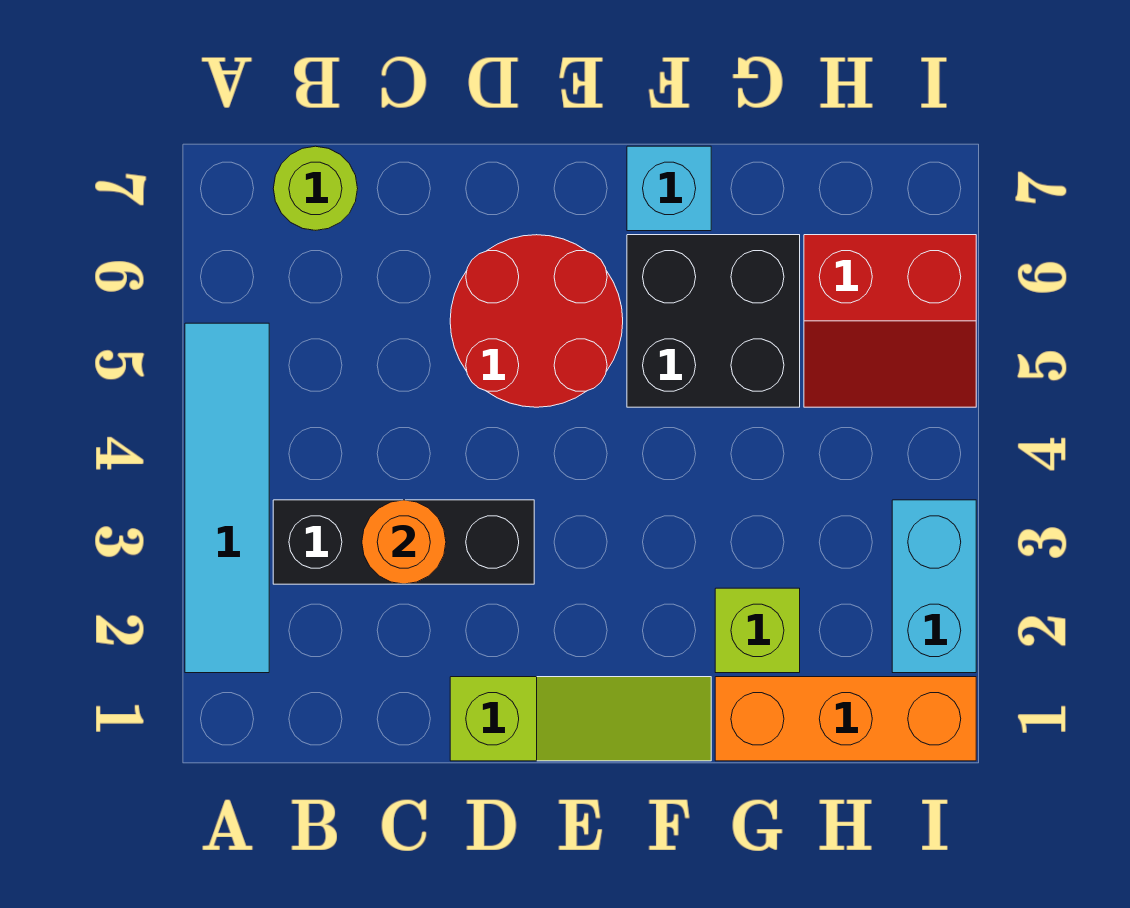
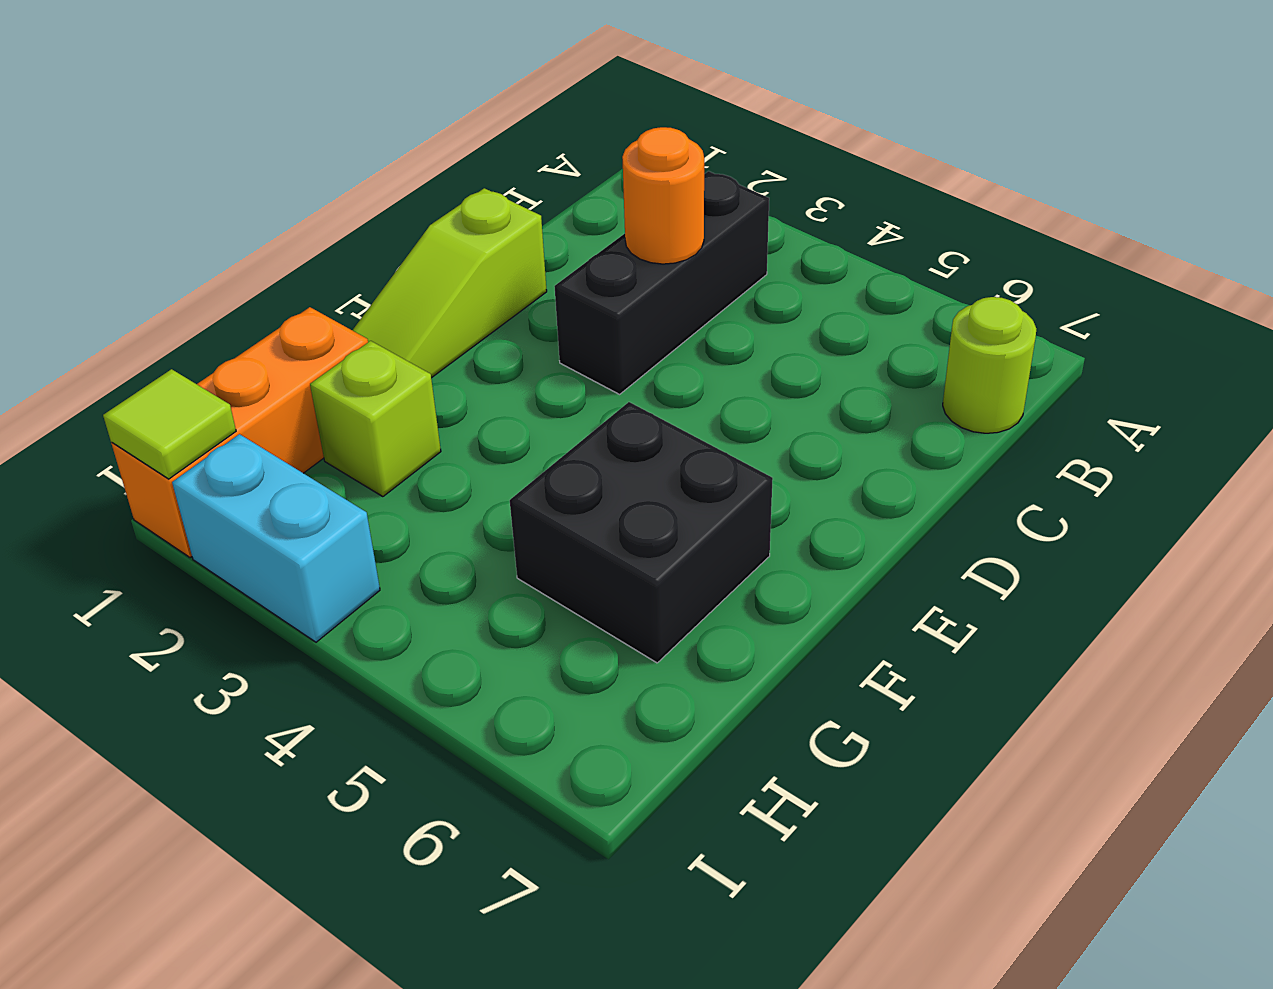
lime tile I1 level 2 -> none
none -> cyan tile A2:A5 level 1
none -> red round brick D5:E6 level 1
none -> cyan brick F7 level 1

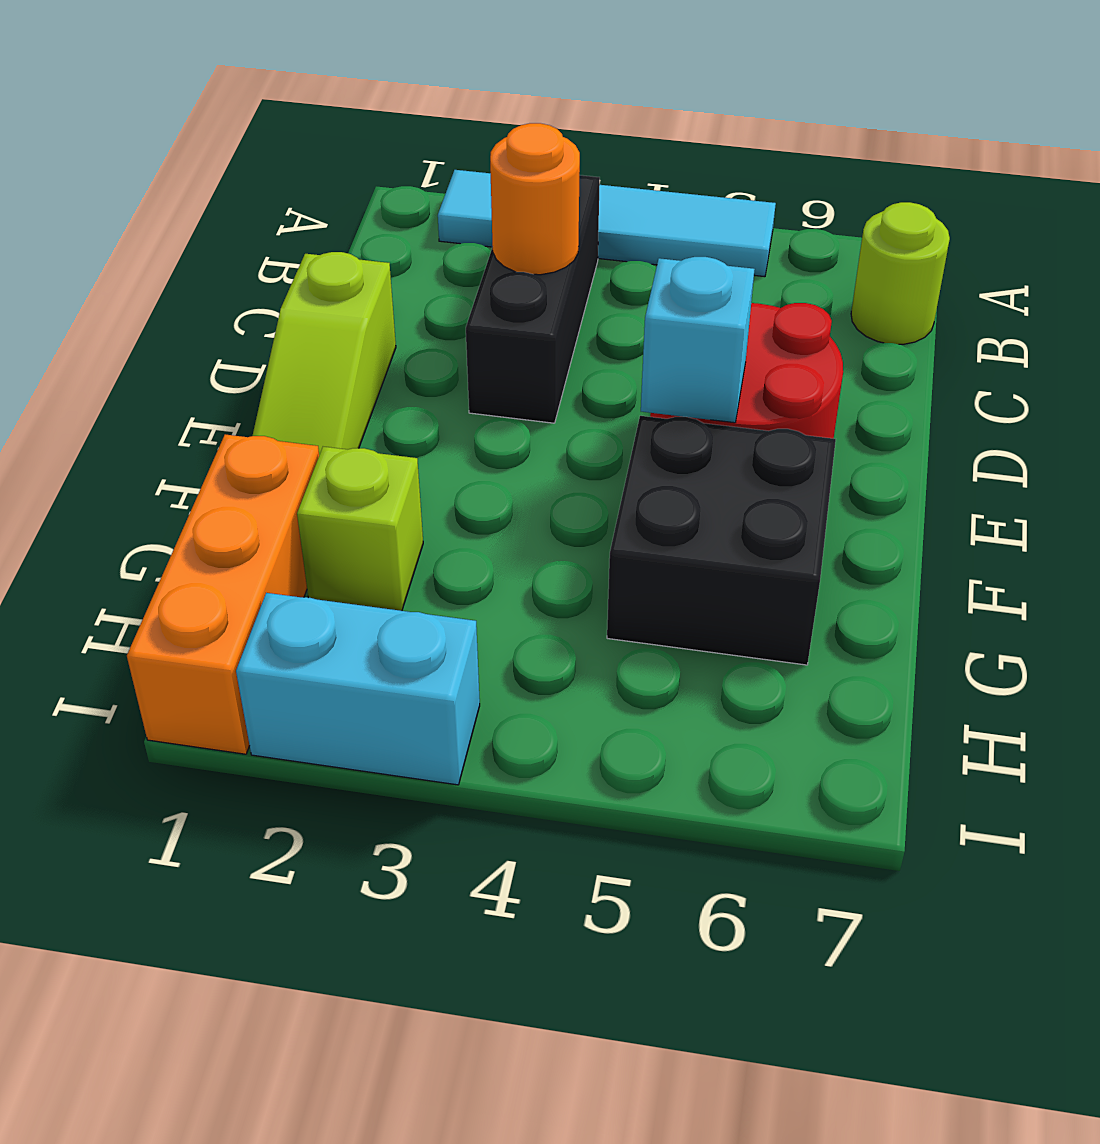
cyan brick E5 level 2 -> cyan brick F7 level 1
none -> red slope H5:I6 level 1 top 6

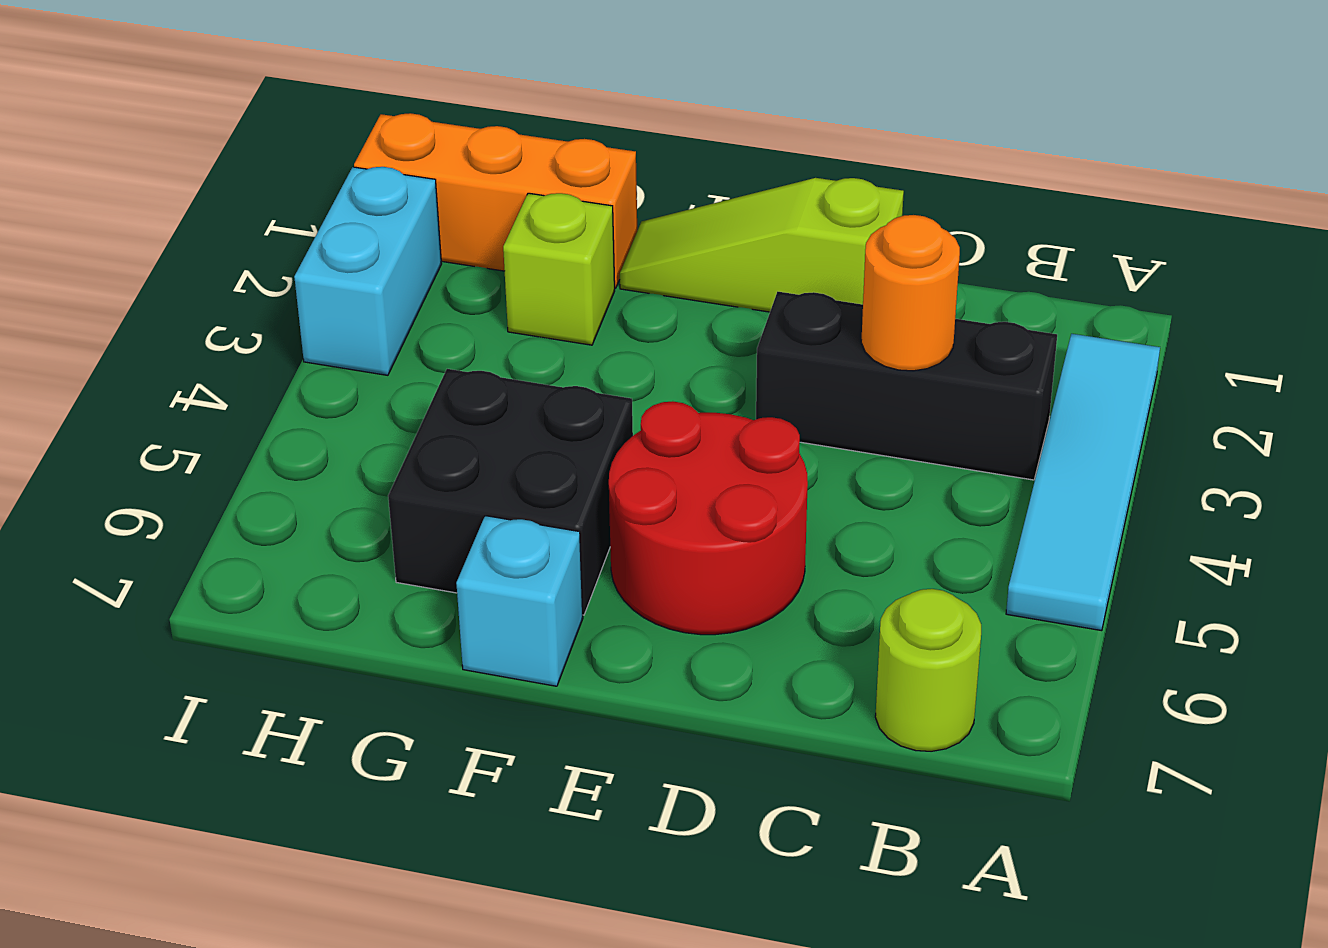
none -> red slope H5:I6 level 1 top 6

